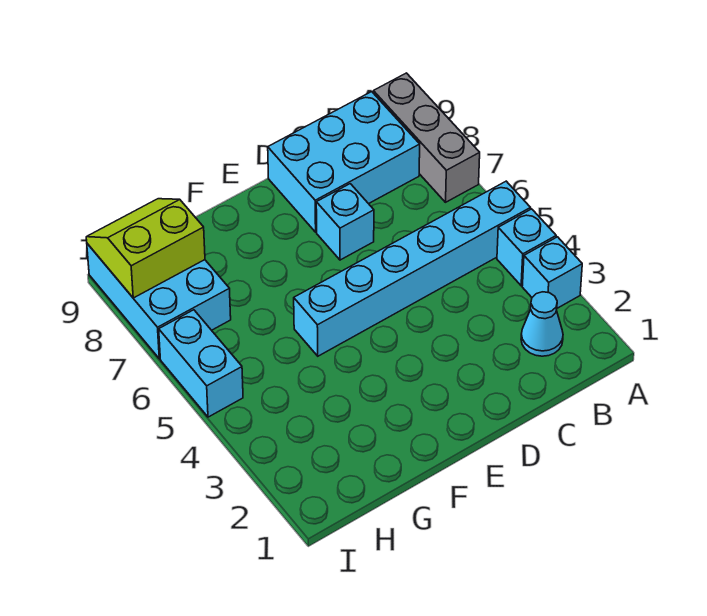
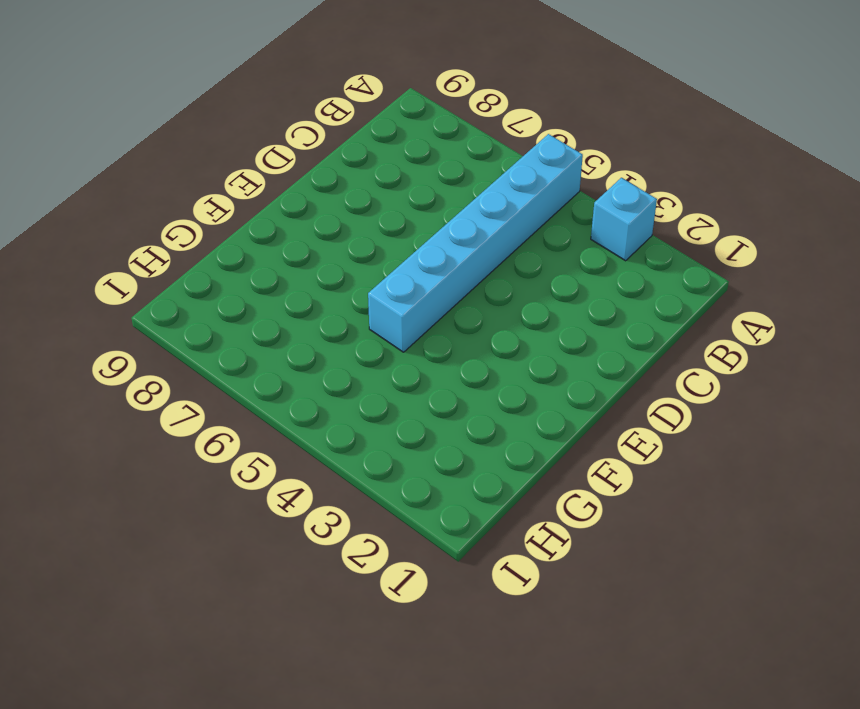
none -> cyan brick A4 level 1
none -> grey brick A7:A9 level 1

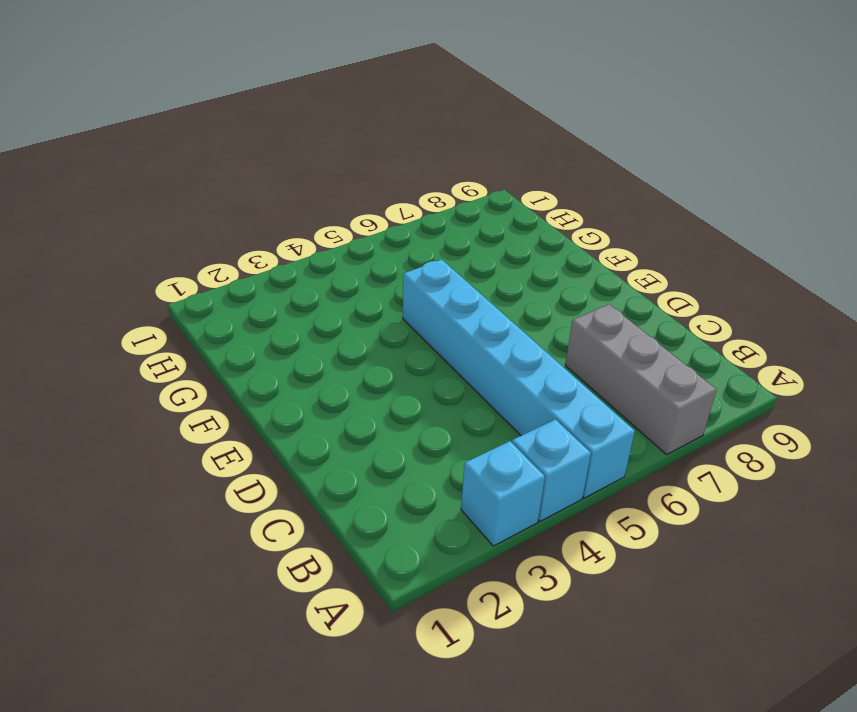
grey brick A7:C7 level 1 -> grey brick A7:A9 level 1
none -> cyan cone B2 level 1
none -> cyan brick B8:D9 level 1

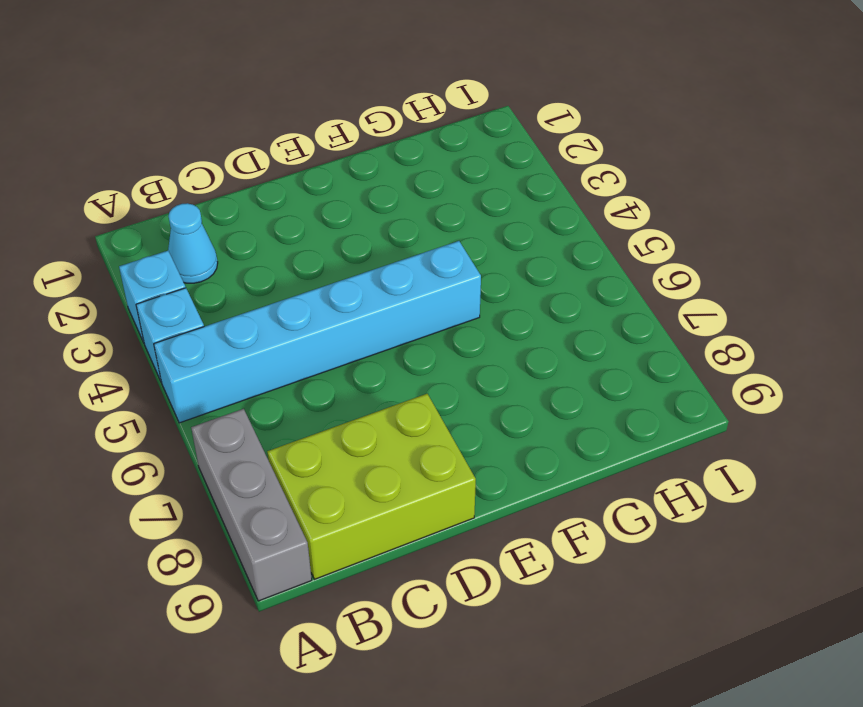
lime brick B8:D9 level 1 -> cyan brick B8:D9 level 1
none -> cyan brick D7 level 1
none -> cyan brick H7:I9 level 1

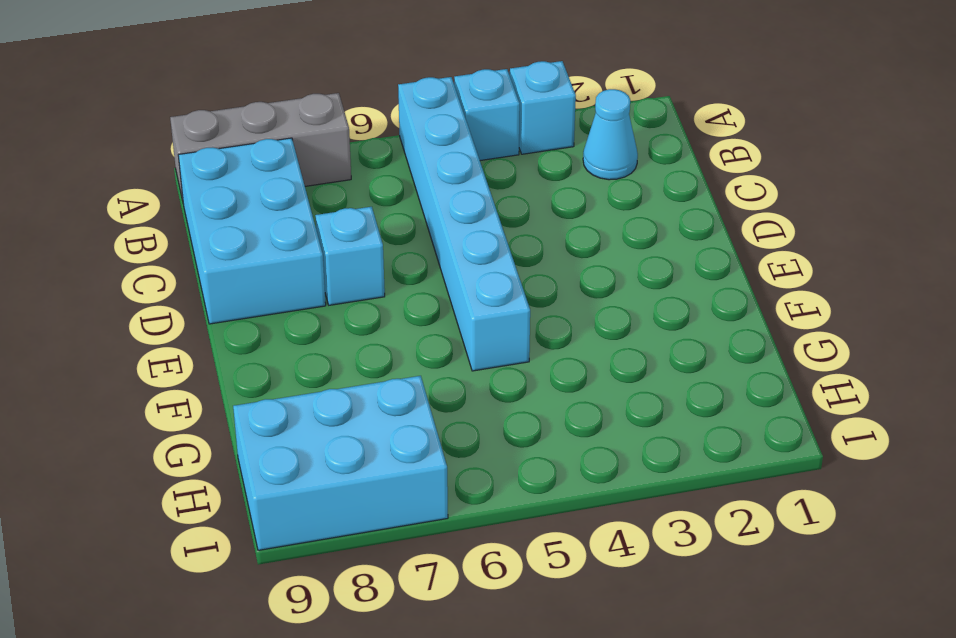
none -> cyan brick I5:I6 level 1
none -> lime slope H8:I9 level 2 top 8

